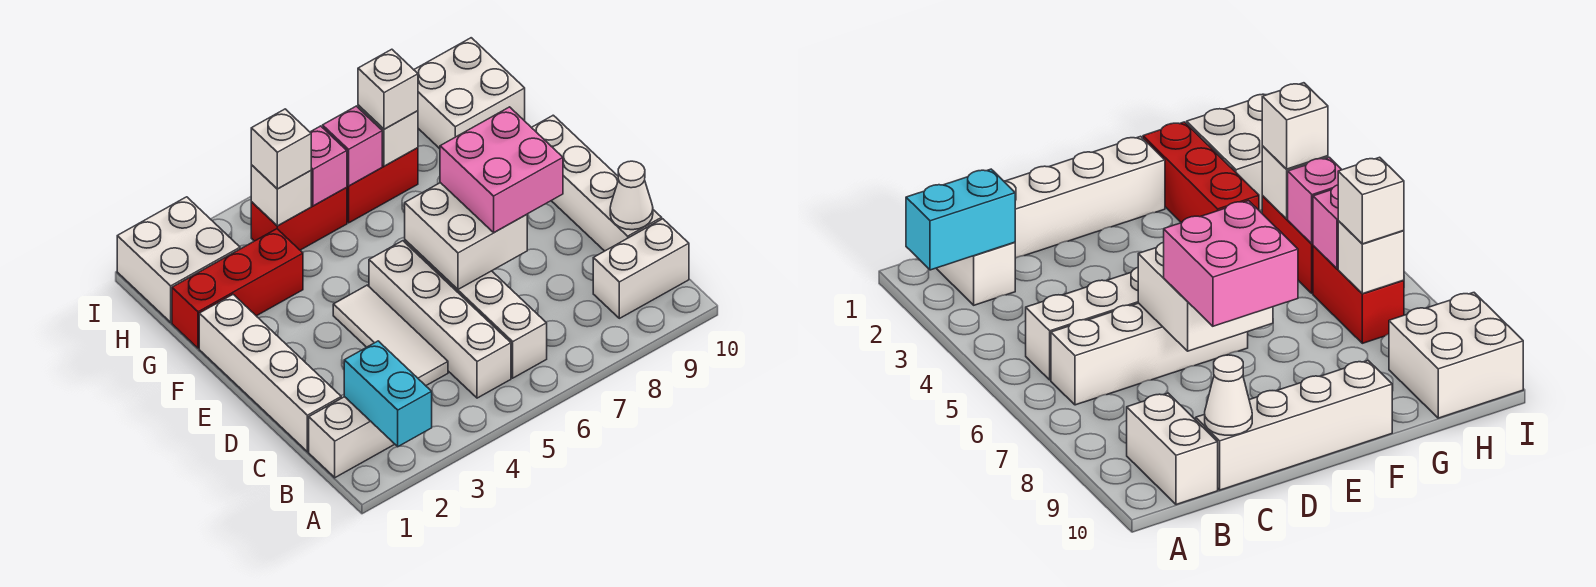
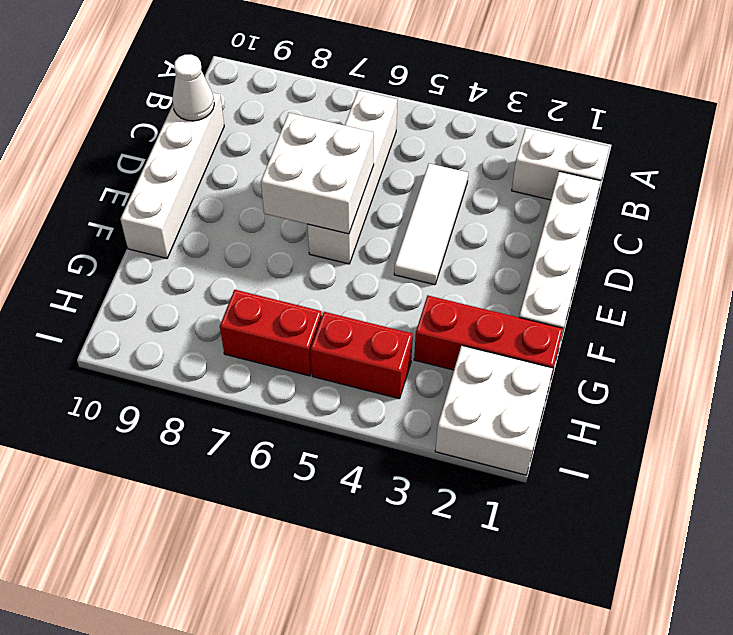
none -> white brick B5:E5 level 1
none -> white brick B9:B10 level 1
none -> white brick H9:I10 level 1

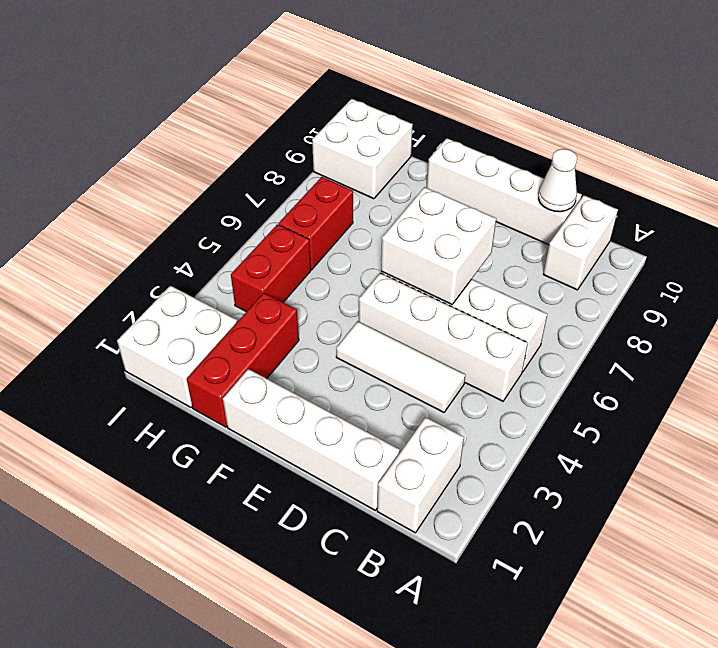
none -> cyan brick A2:B2 level 2
none -> white brick H4 level 2
none -> pink brick H5 level 2

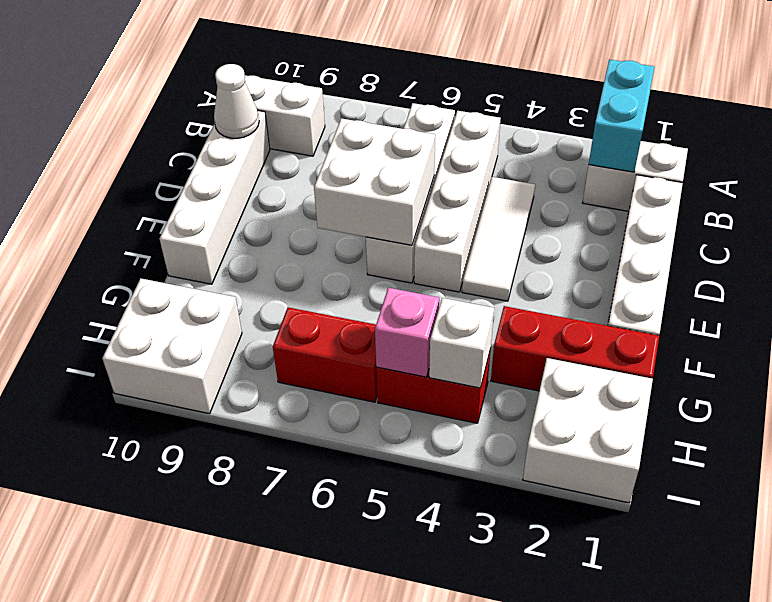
none -> pink brick H6 level 2
none -> white brick H7 level 2
none -> pink brick D7:E8 level 3

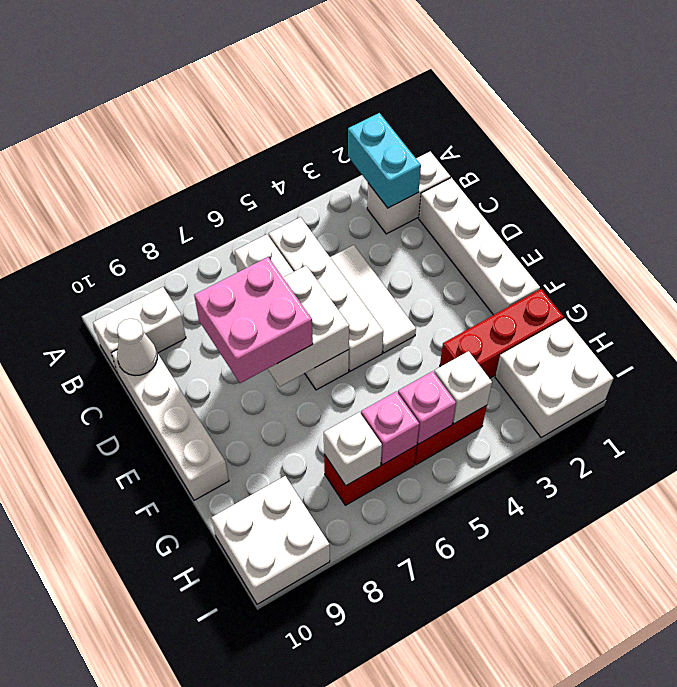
none -> white brick H4 level 3
none -> white brick H7 level 3

